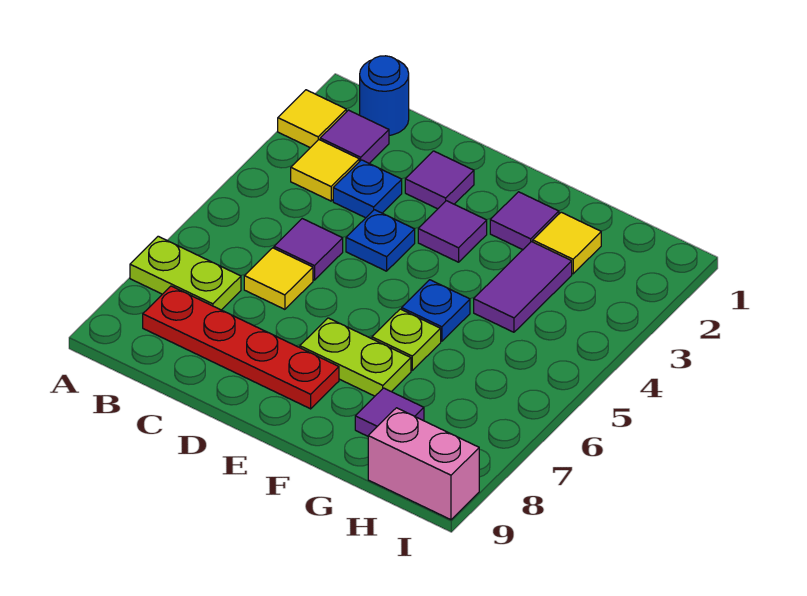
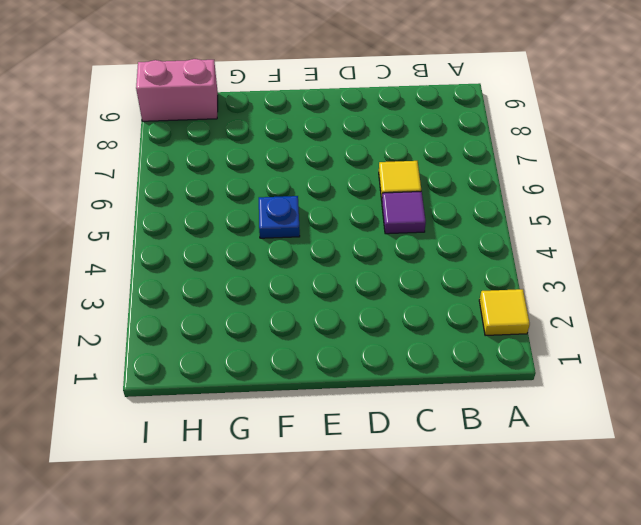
none -> lime plate A7:B7 level 1
none -> blue round brick B1 level 1
none -> purple tile B2 level 1

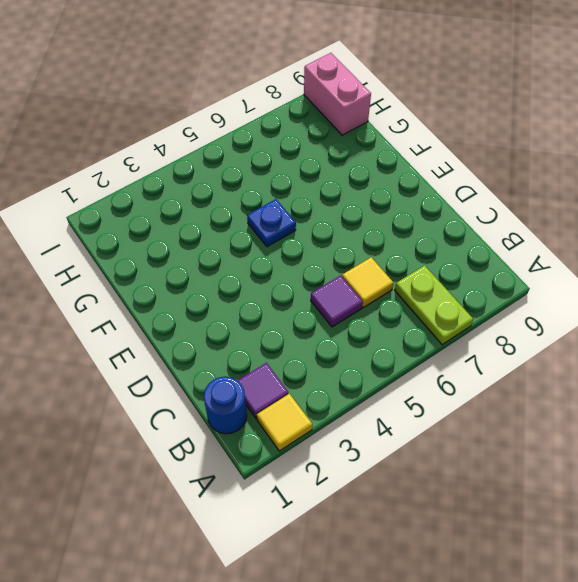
none -> yellow tile B3 level 1
none -> red plate B8:E8 level 1
none -> blue plate C3 level 1

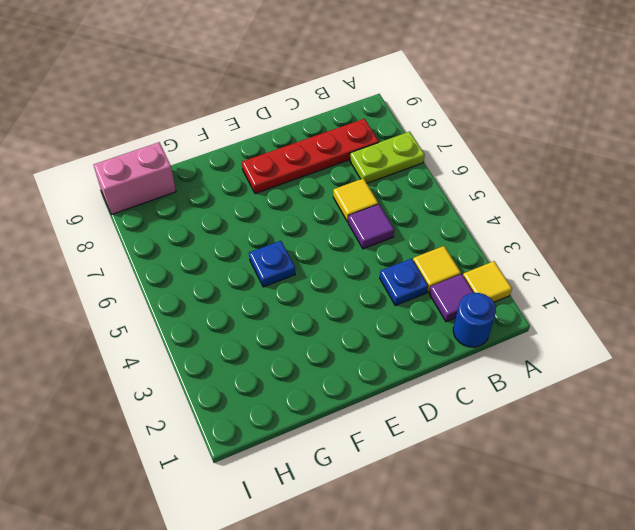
none -> purple tile D2 level 1
none -> blue plate D4 level 1
none -> purple tile E3 level 1

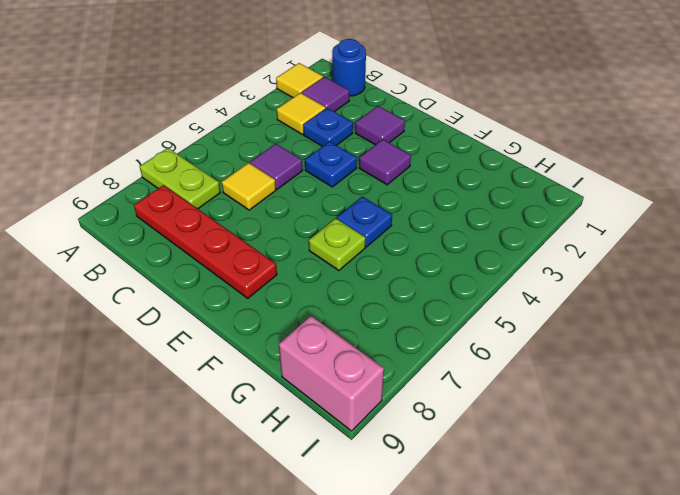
none -> lime plate E7:F7 level 1
none -> purple tile F2 level 1
none -> yellow tile G2 level 1

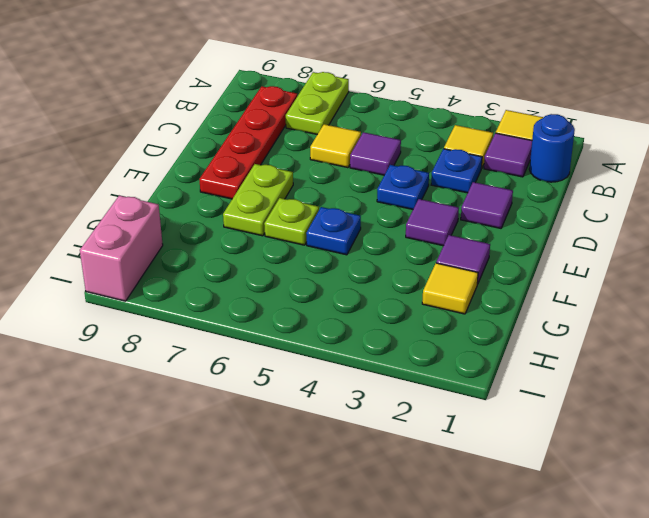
none -> purple tile G3:G4 level 1
none -> purple tile G8 level 1

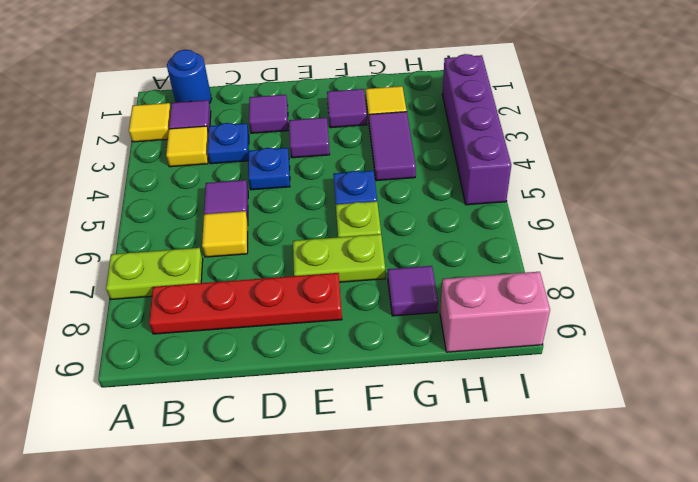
purple brick I2:I5 level 1 -> none

